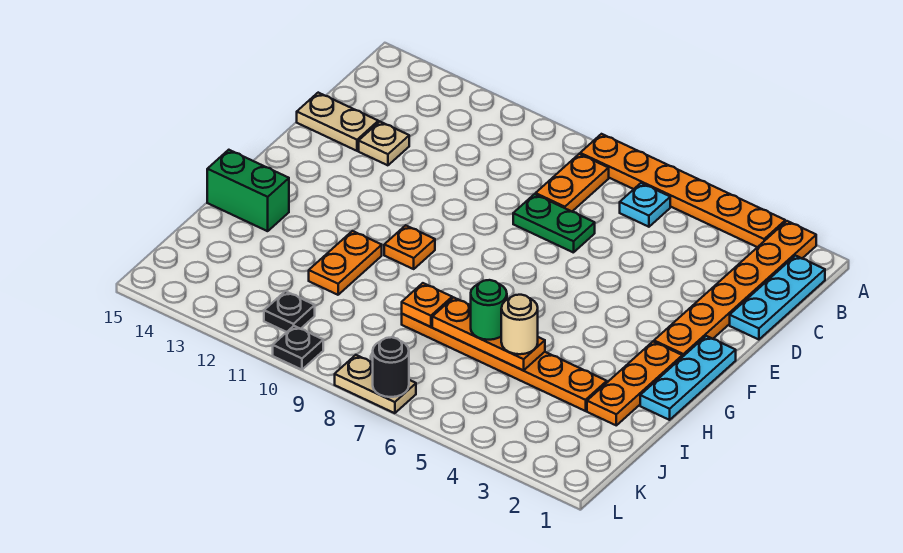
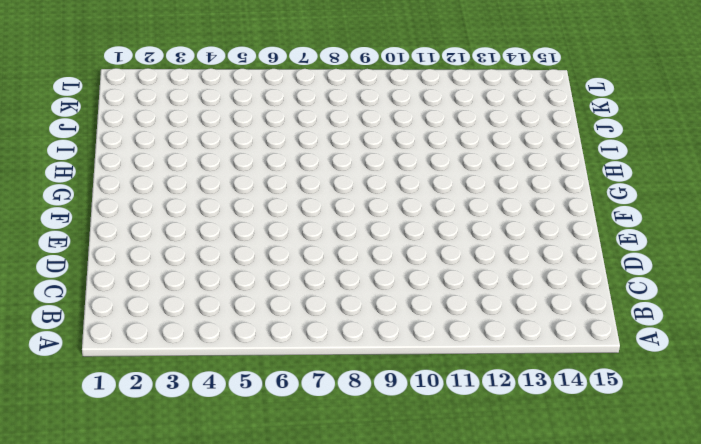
none -> orange plate A2:F2 level 1
none -> orange plate A3:A8 level 1
none -> cyan plate B1:D1 level 1

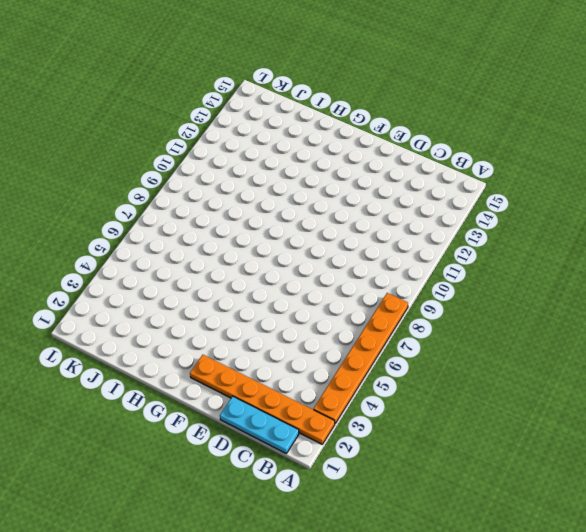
none -> cyan plate B6 level 1
none -> orange plate B8:C8 level 1
none -> green plate D7:D8 level 1

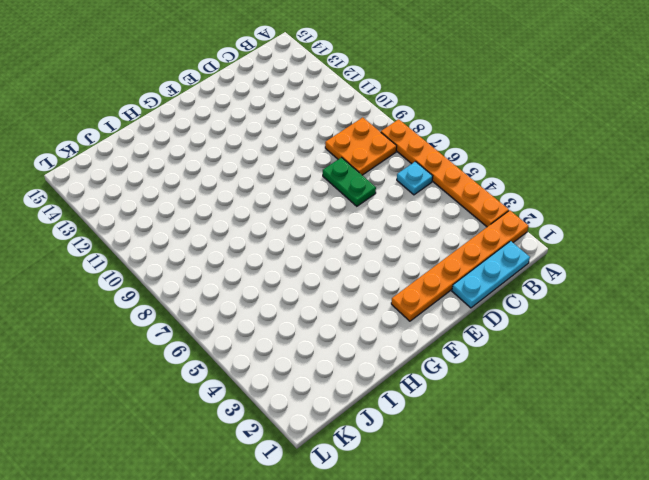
orange plate B8:C9 level 1 -> orange plate B8:C8 level 1
none -> tan plate D13 level 1
none -> tan plate D14:D15 level 1
none -> cyan plate F1:H1 level 1

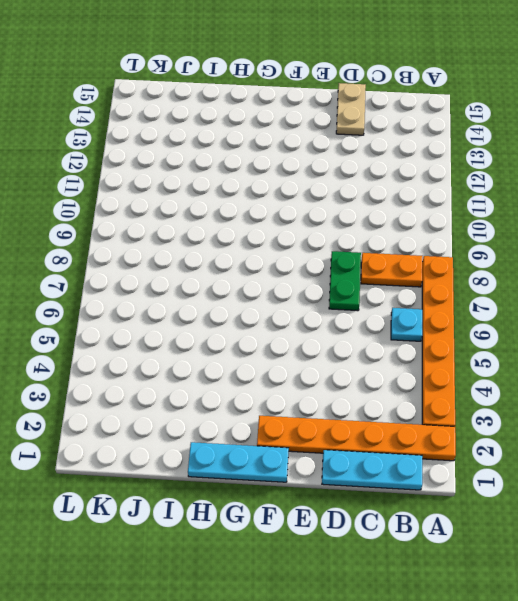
none -> tan plate D13 level 1
none -> orange plate G2:I2 level 1
none -> orange plate G10 level 1

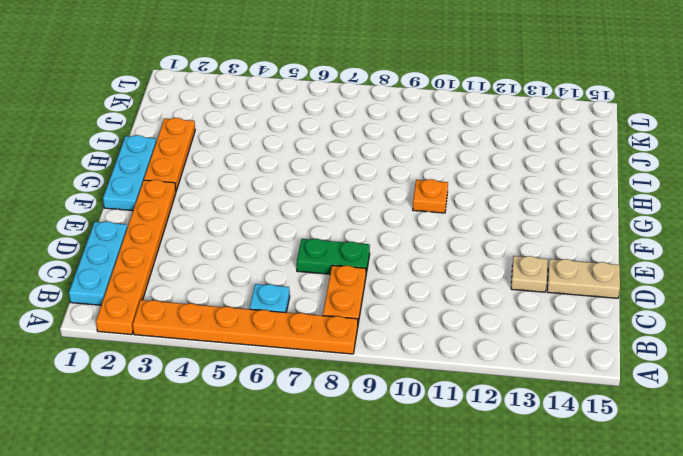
none -> orange plate H11:I11 level 1
none -> green brick H14:H15 level 1
none -> orange plate I3:I8 level 1

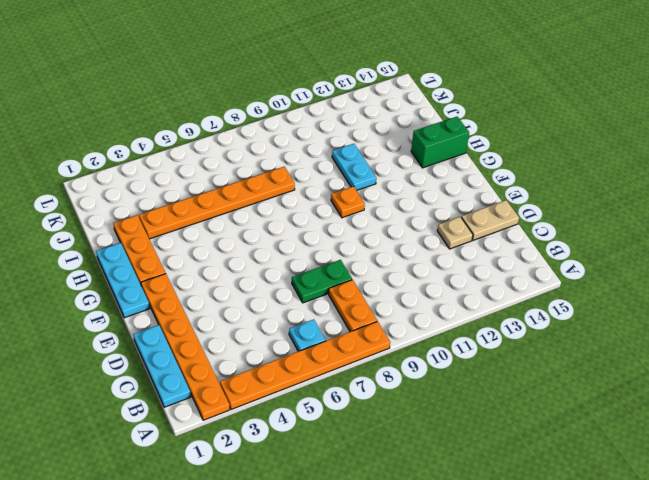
cyan plate H11:I11 level 1 -> orange plate H11:I11 level 1
none -> black plate K11 level 1
none -> tan plate L7:L8 level 1
none -> black plate L10 level 1

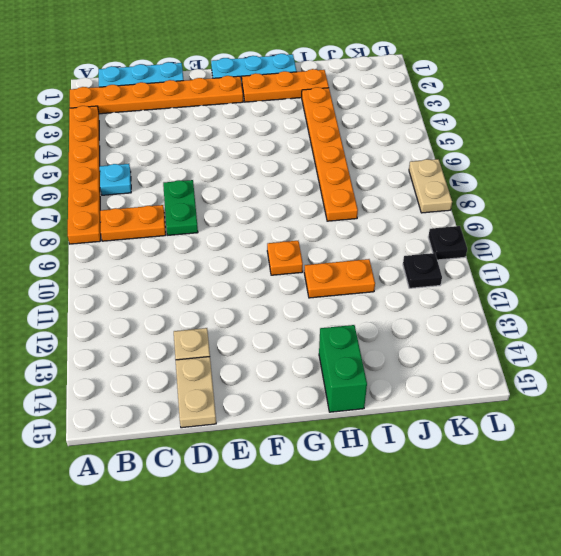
none -> orange plate I5:I7 level 2
none -> orange plate I8 level 2
none -> black round brick L7 level 2

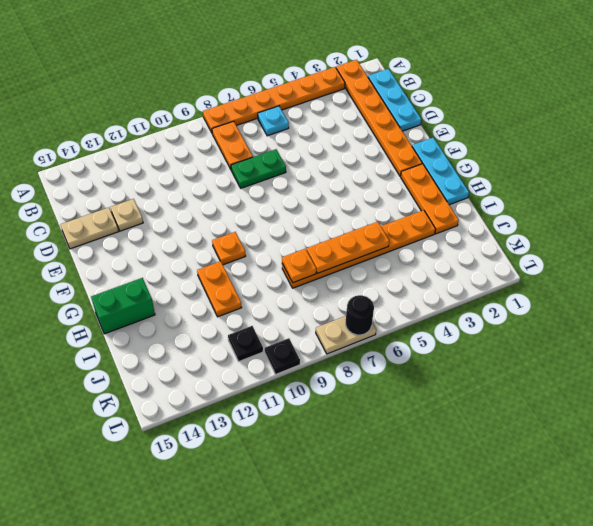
none -> tan round brick I5 level 3
none -> green round brick I6 level 3

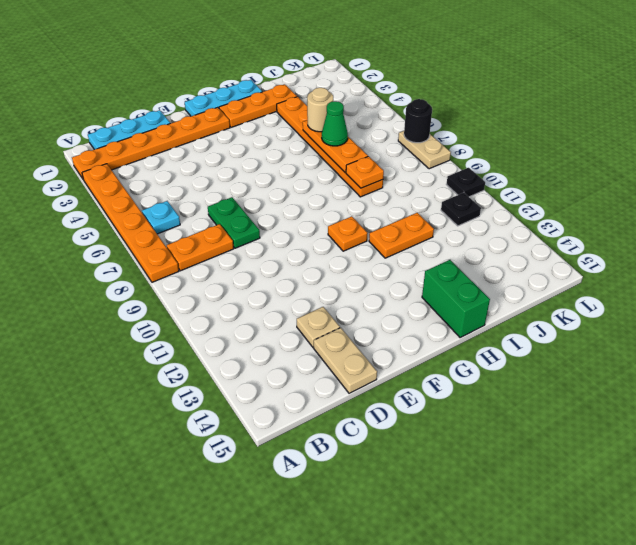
green cone I6 level 3 -> green round brick I6 level 3

